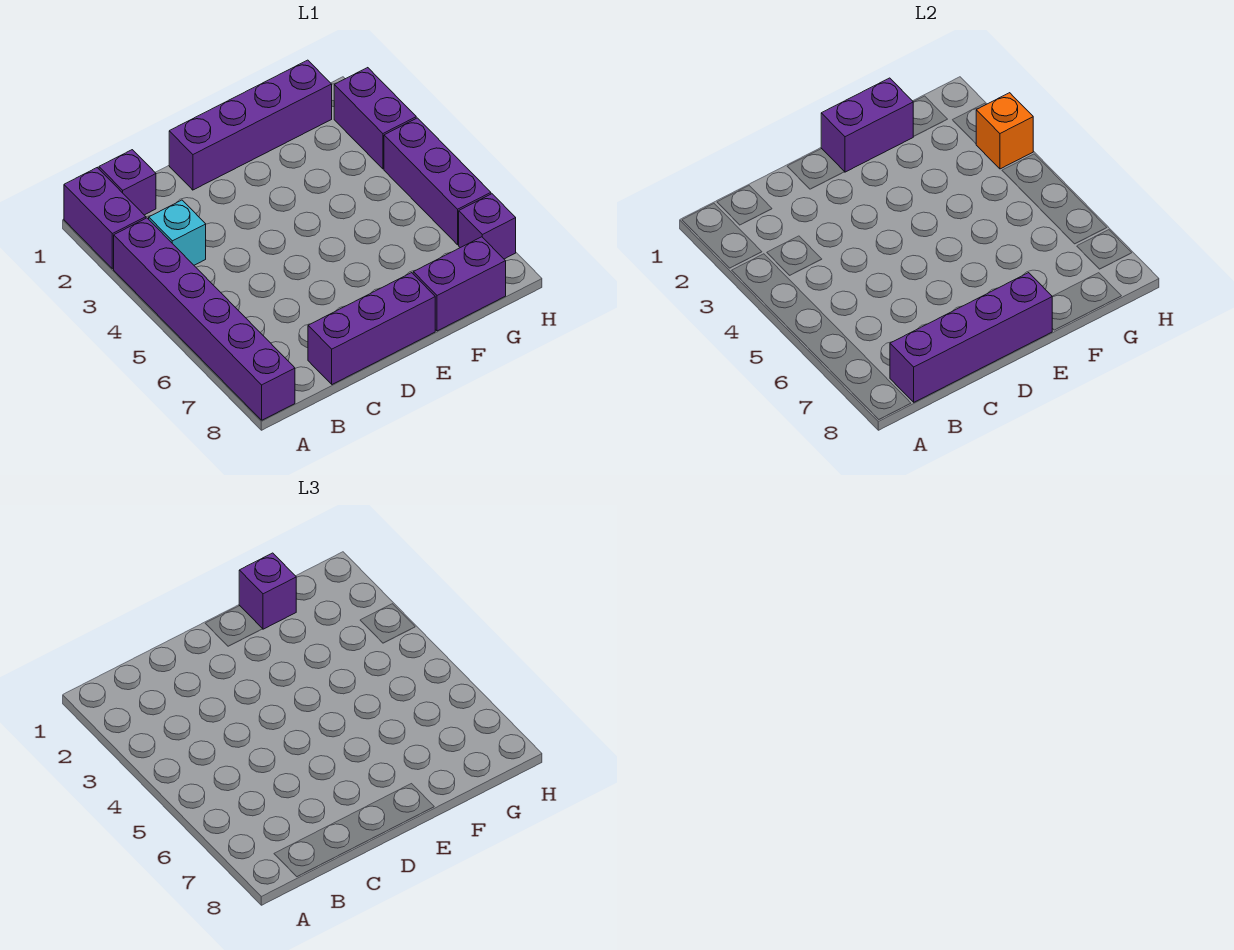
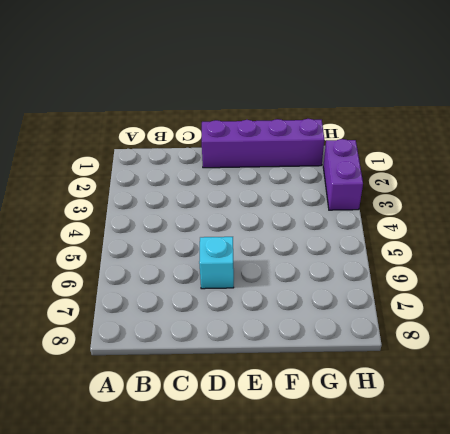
cyan brick D6 level 1 -> cyan brick B3 level 1
none -> purple brick A1:A2 level 1
none -> purple brick A3:A8 level 1
none -> purple brick B1 level 1

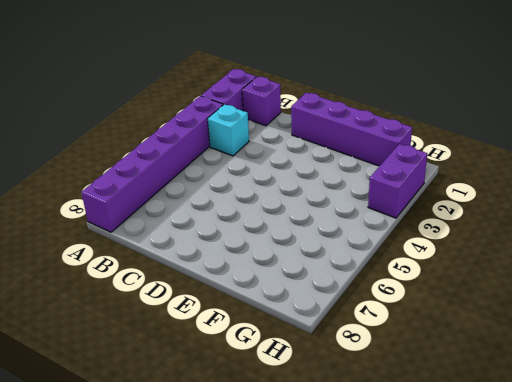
none -> purple brick C8:E8 level 1
none -> purple brick F8:G8 level 1
none -> purple brick H4:H6 level 1

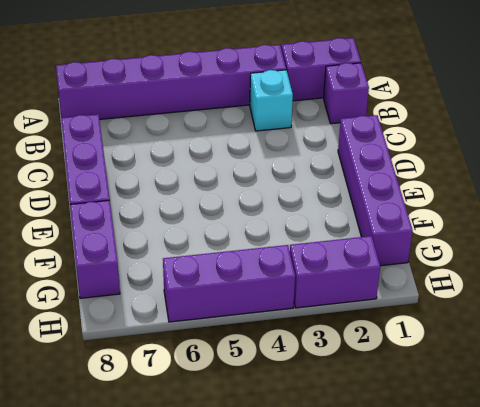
none -> purple brick H7 level 1
none -> purple brick B8:E8 level 2
none -> purple brick E1:F1 level 2

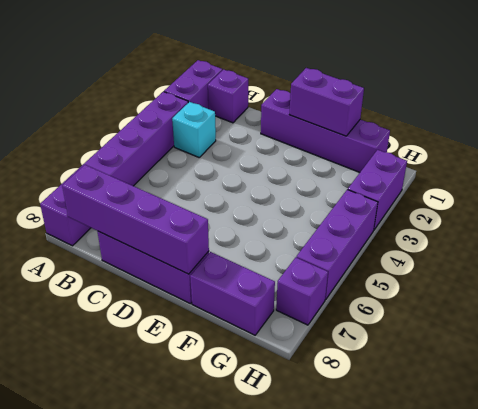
none -> orange brick H3 level 2
none -> purple brick F1 level 3

